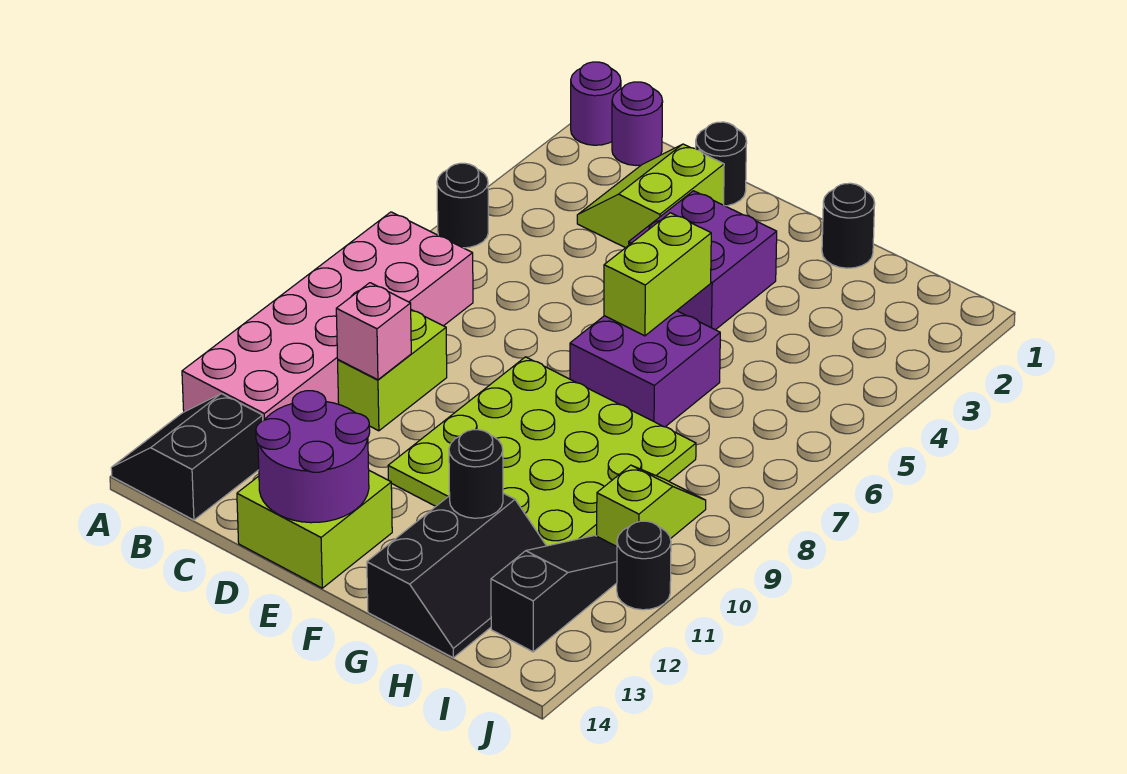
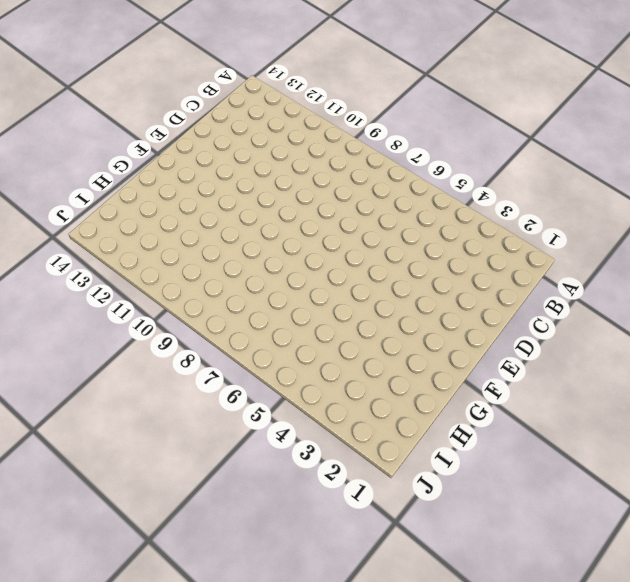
none -> purple round brick A1 level 1
none -> black round brick A5 level 1
none -> pink brick A7:B12 level 1

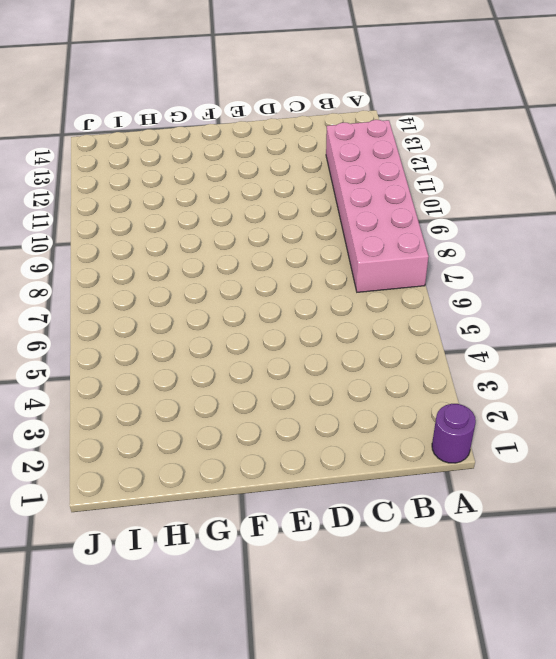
none -> black round brick A5 level 1
none -> black slope A13:B14 level 1 top B
none -> purple round brick B1 level 1

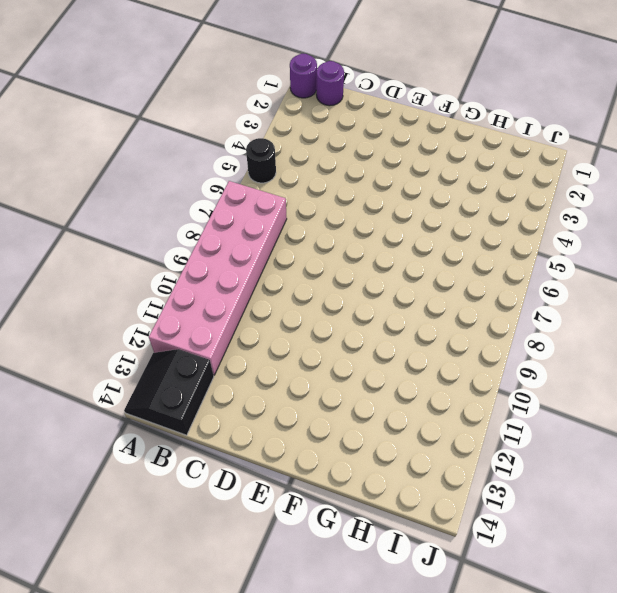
none -> lime slope C2:D3 level 1 top D
none -> lime brick C9:C10 level 1
none -> black round brick D1 level 1

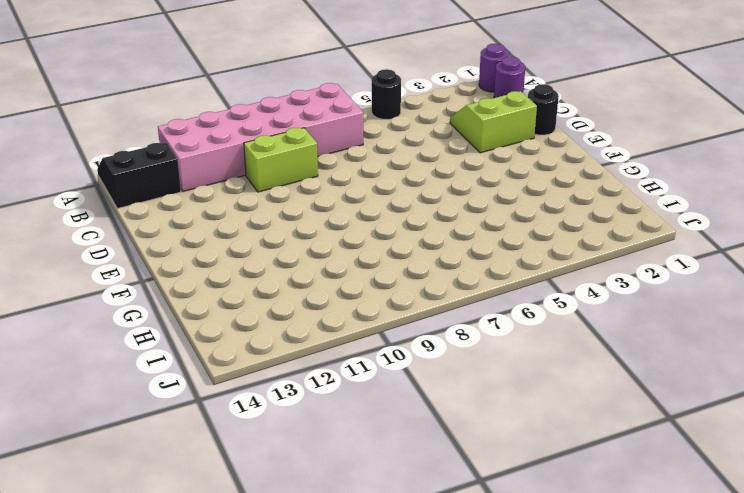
none -> lime brick D13:E14 level 1
none -> purple brick E3:F4 level 1
none -> lime plate E8:H11 level 1

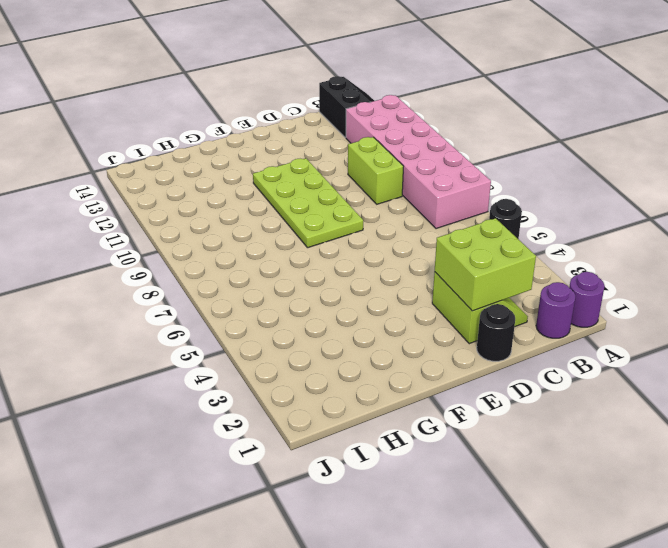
lime brick C2:D3 level 2 -> lime brick D13:E14 level 1
lime plate E8:F11 level 1 -> lime plate E8:H11 level 1
none -> purple brick E3:F4 level 1
none -> purple brick F6:G7 level 1
none -> black round brick G1 level 1

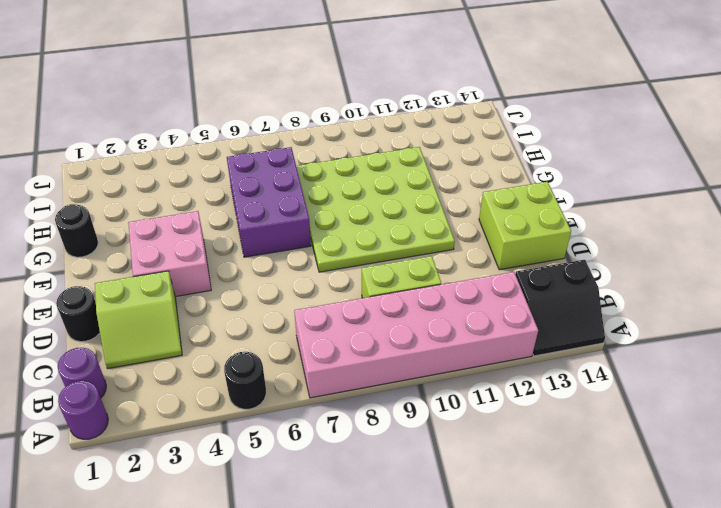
pink brick E3:F4 level 1 -> purple brick E3:F4 level 1
purple brick F6:H7 level 1 -> purple brick F6:G7 level 1
none -> black slope G12:H14 level 1 top G
none -> lime slope I9:I10 level 1 top 10
none -> black slope I11:I13 level 1 top 13

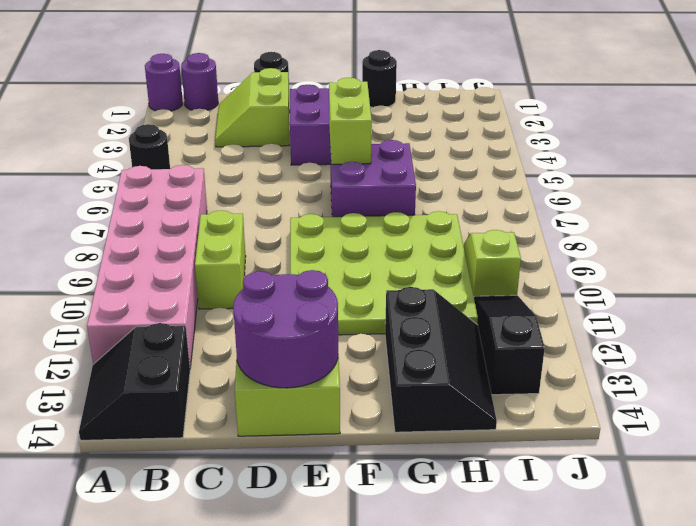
none -> black round brick J11 level 1
none -> pink brick C10 level 2
none -> black round brick G12 level 2

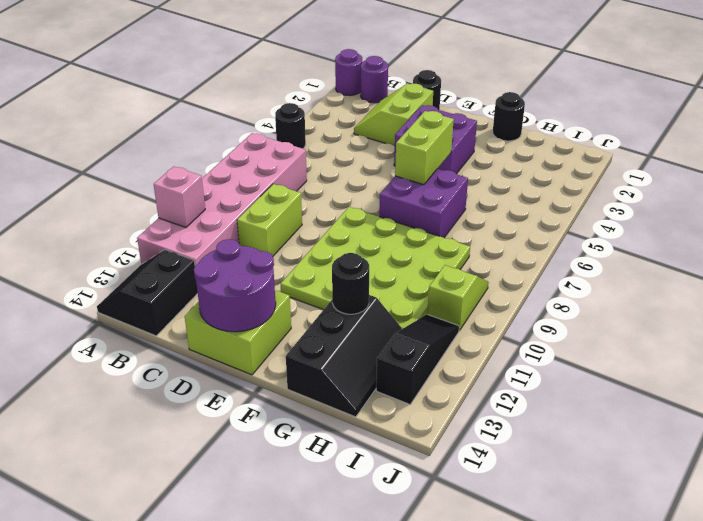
pink brick A11 level 2 -> pink brick C10 level 2
none -> black round brick J11 level 1

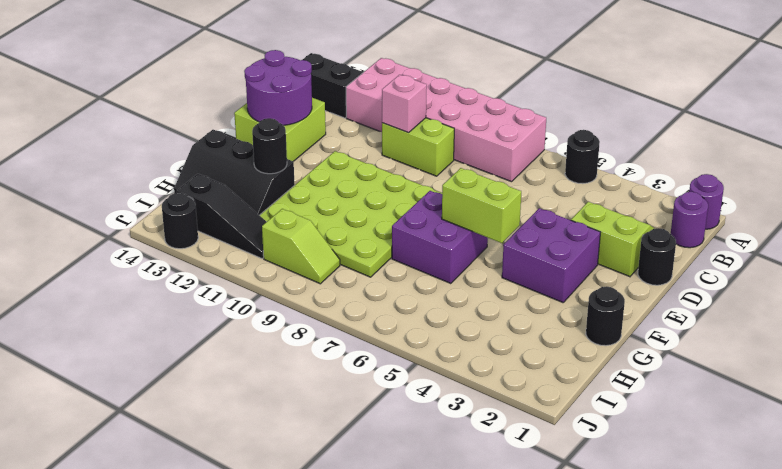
black round brick J13 level 1 -> black round brick J11 level 1

